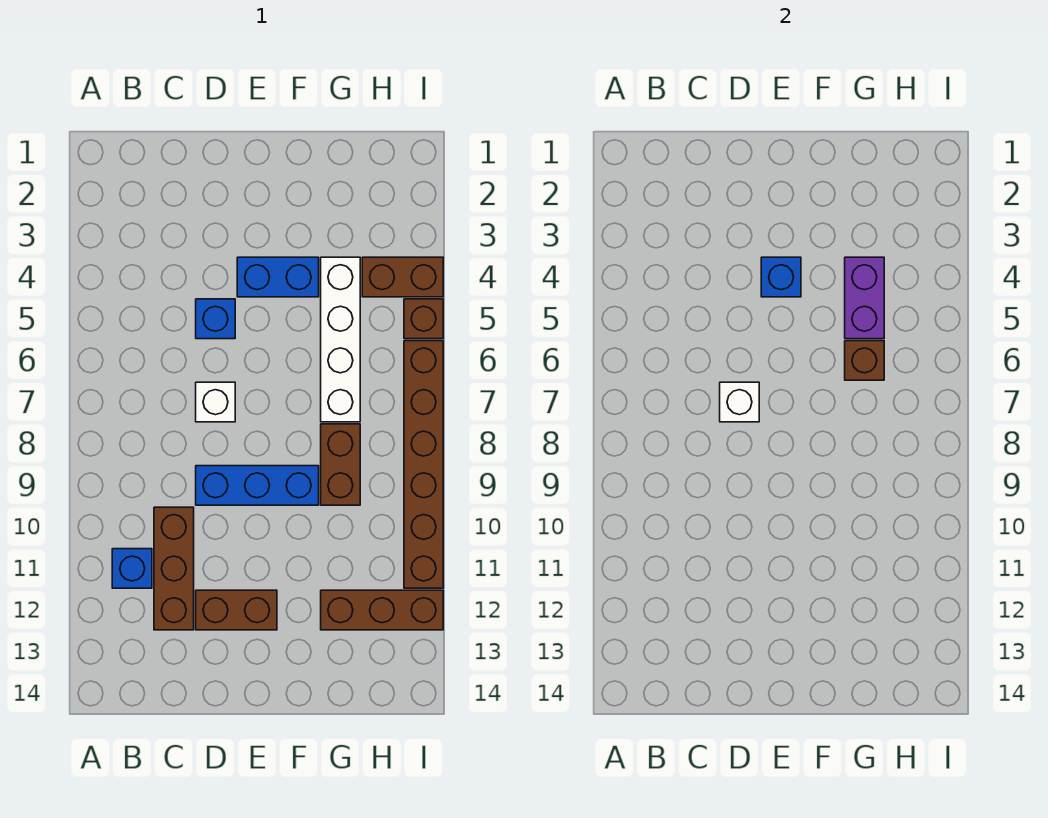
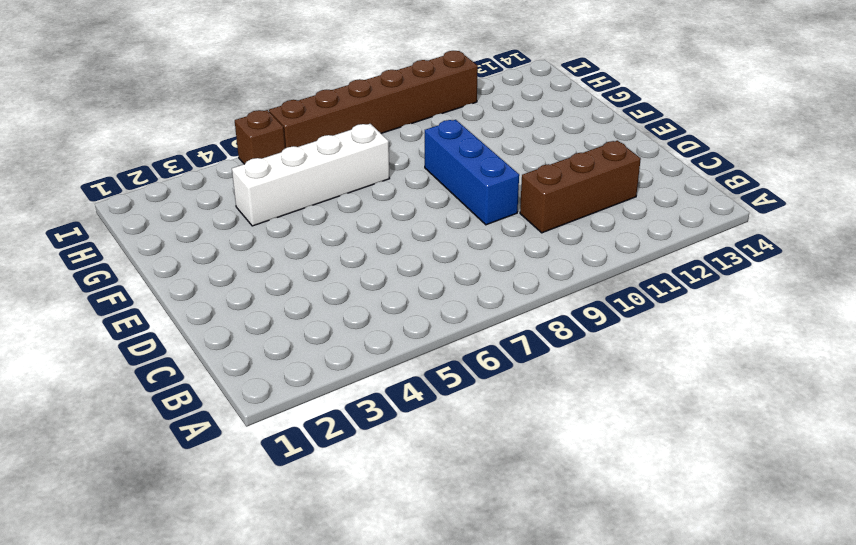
none -> blue brick B11 level 1
none -> blue brick D5 level 1
none -> white brick D7 level 1

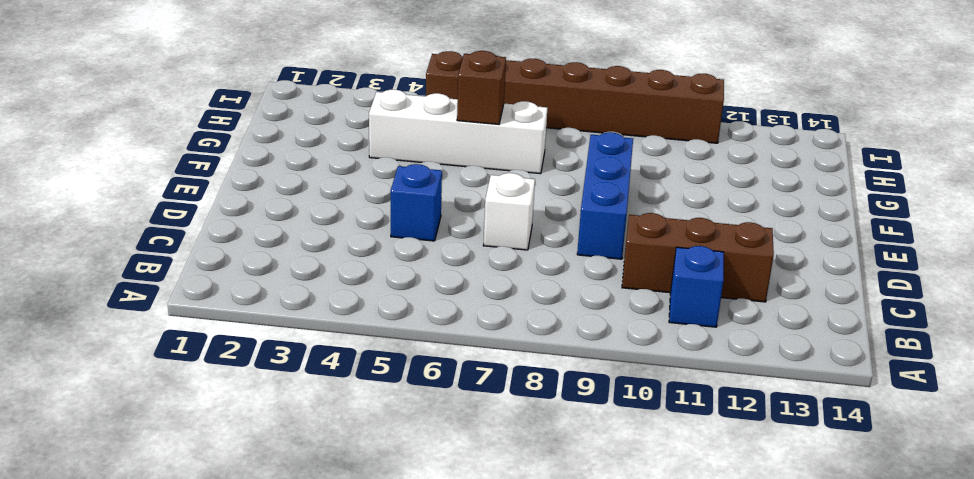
none -> brown brick D12:E12 level 1
none -> blue brick E4:F4 level 1
none -> brown brick G8:G9 level 1

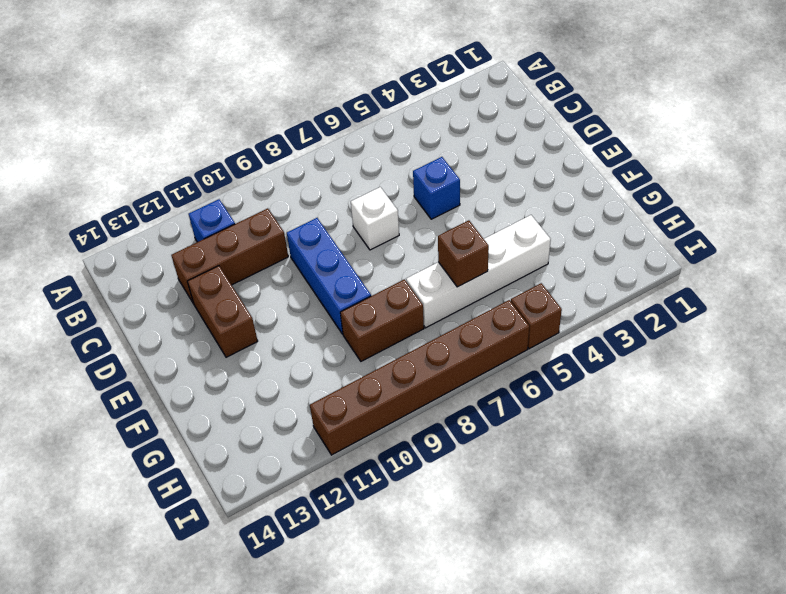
none -> blue brick E4:F4 level 1
none -> brown brick G12:I12 level 1
none -> brown brick H4:I4 level 1

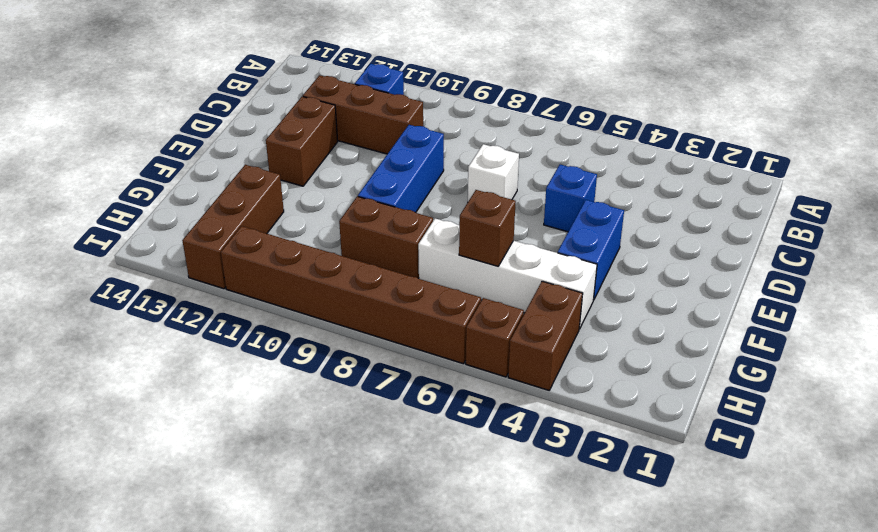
none -> white brick D7 level 2
none -> blue brick E4 level 2
none -> purple brick G4:G5 level 2

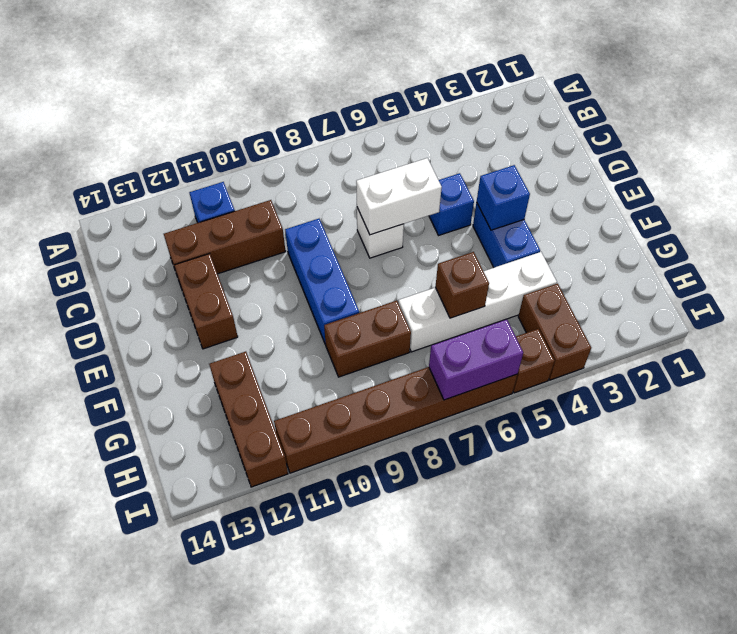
white brick D6:D7 level 2 -> white brick D7 level 2
purple brick I6:I7 level 2 -> purple brick G4:G5 level 2

